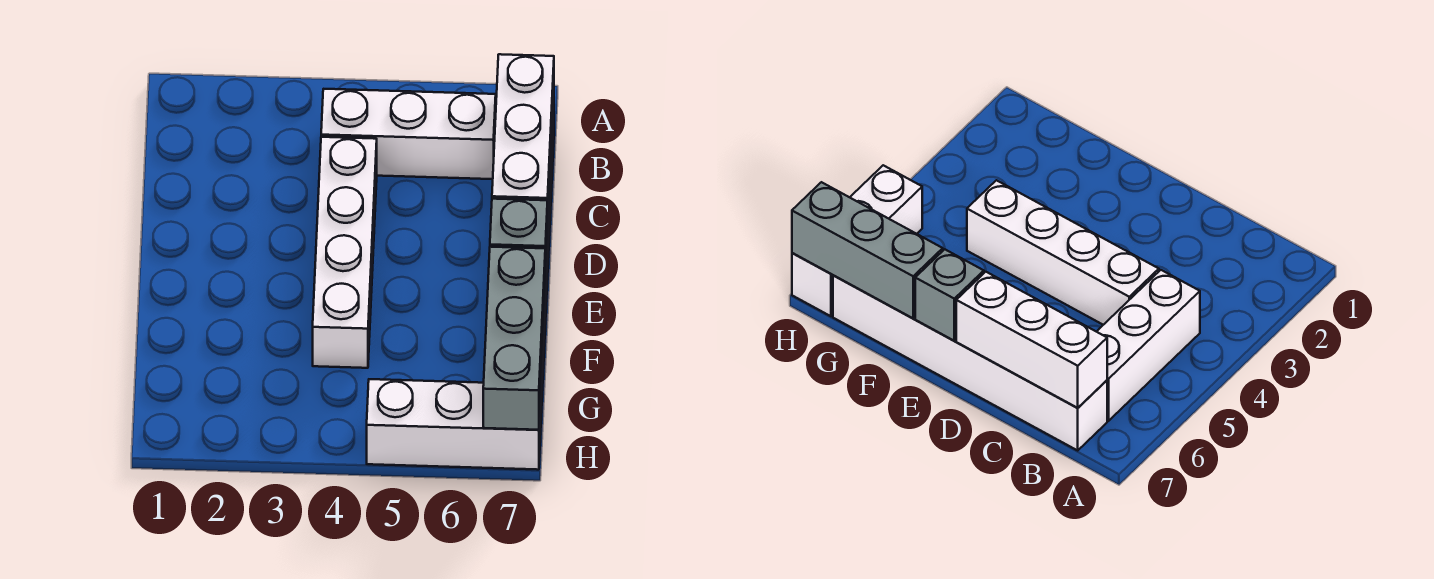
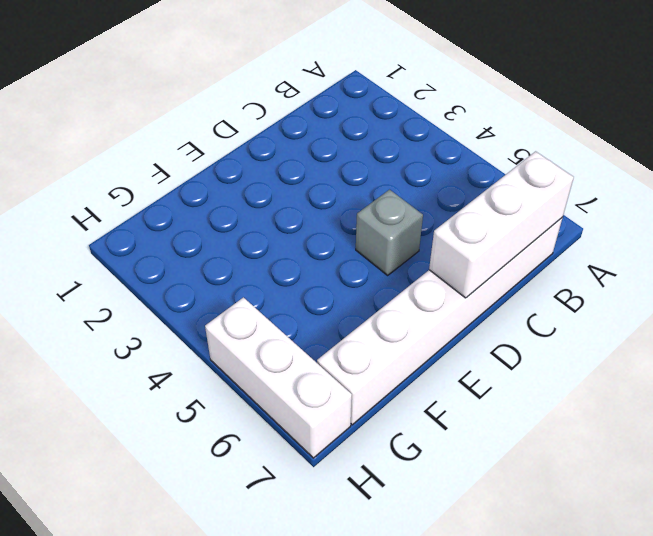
grey brick D5 level 1 -> grey brick E7 level 2
none -> white brick B4:B6 level 1
none -> white brick C4:F4 level 1

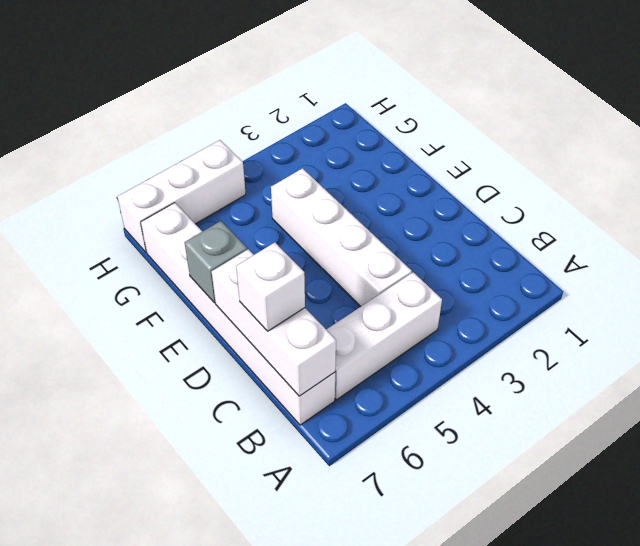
white brick C7 level 3 -> none
none -> grey brick F7:H7 level 2

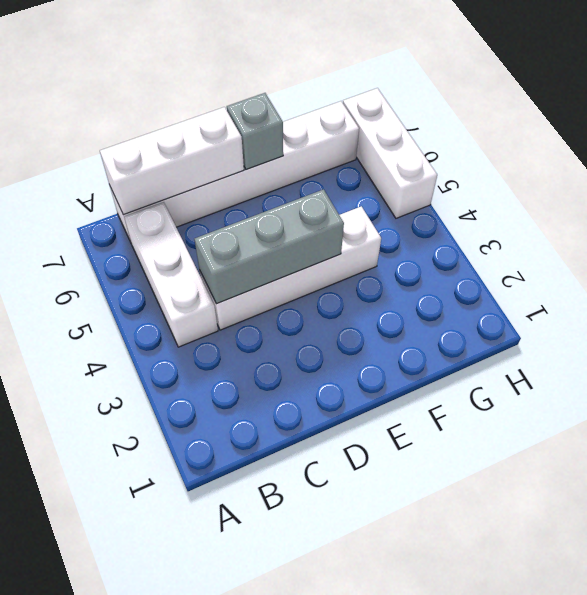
grey brick C4:E4 level 2 -> grey brick F7:H7 level 2

